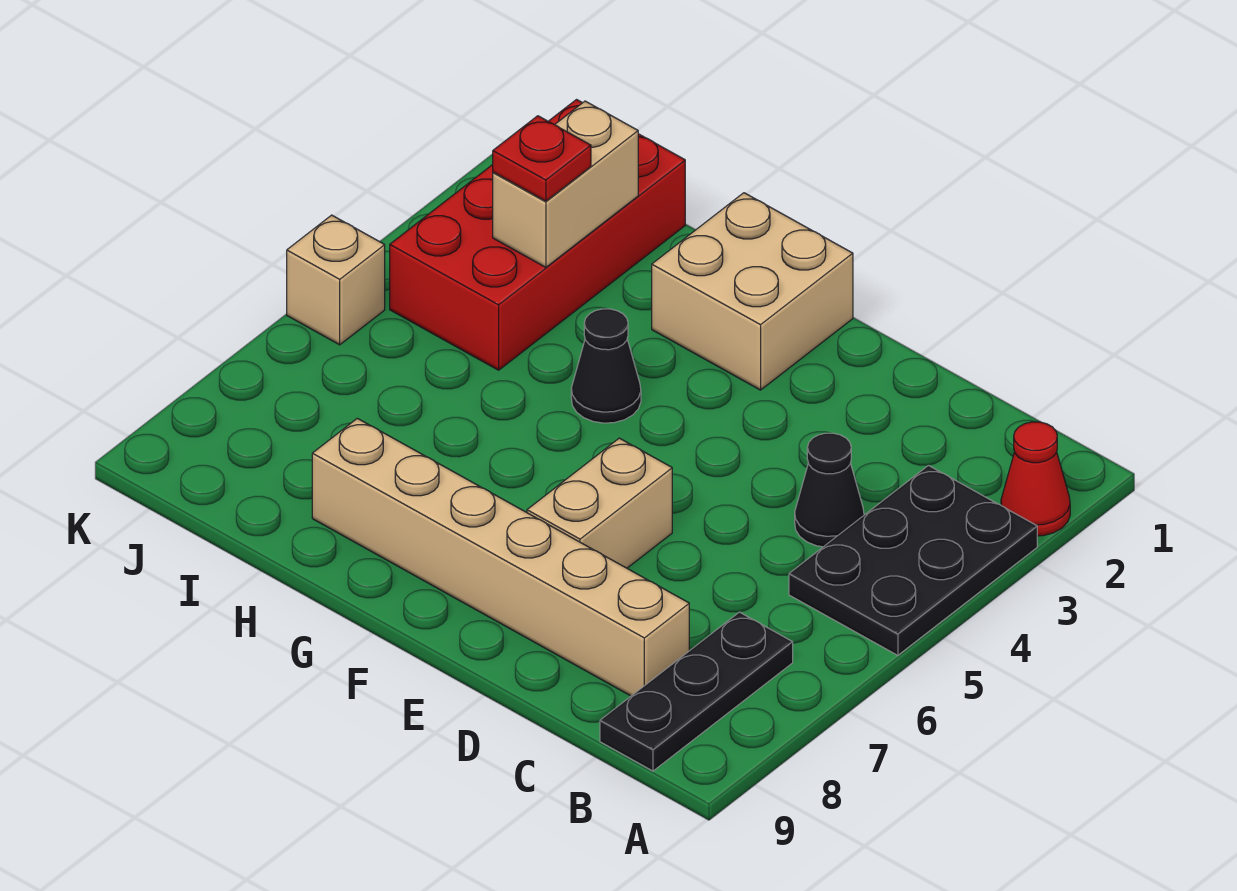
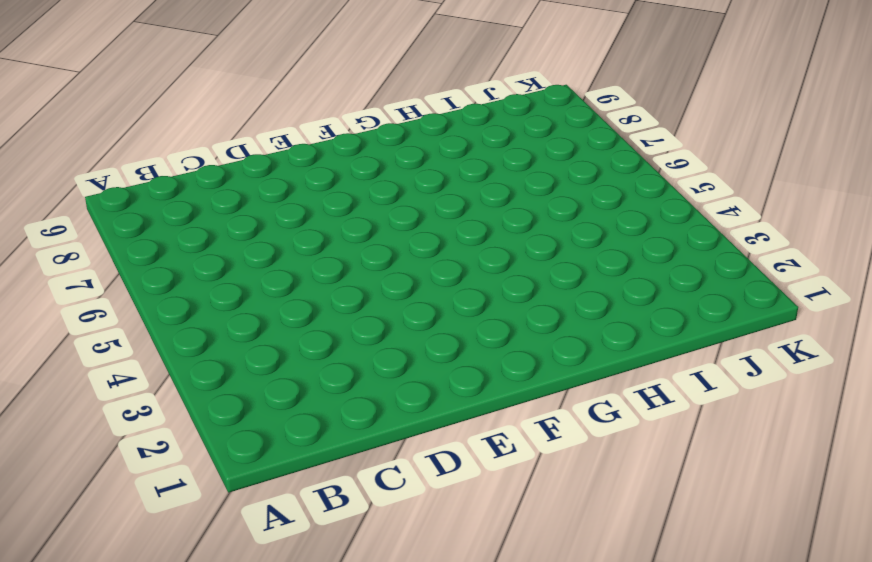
none -> red cone A2 level 1
none -> black plate A3:B5 level 1
none -> black plate B7:B9 level 1

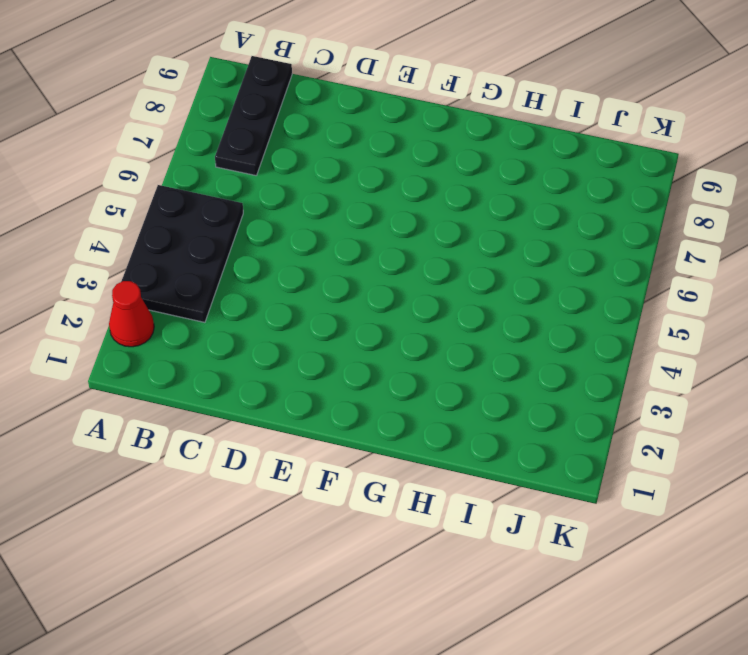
none -> black cone C4 level 1
none -> tan brick C8:H8 level 1
none -> tan brick E6:E7 level 1

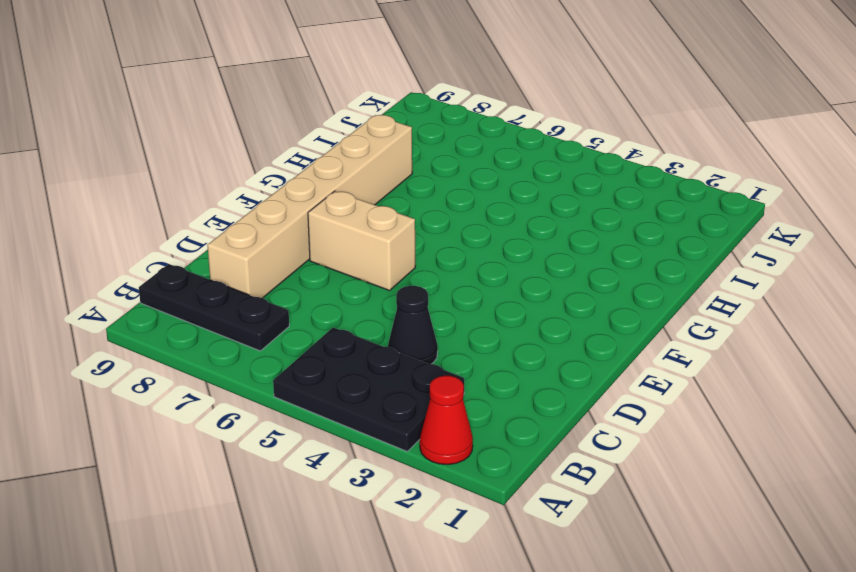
none -> tan brick F1:G2 level 1
none -> black cone G4 level 1
none -> red brick I1:J4 level 1

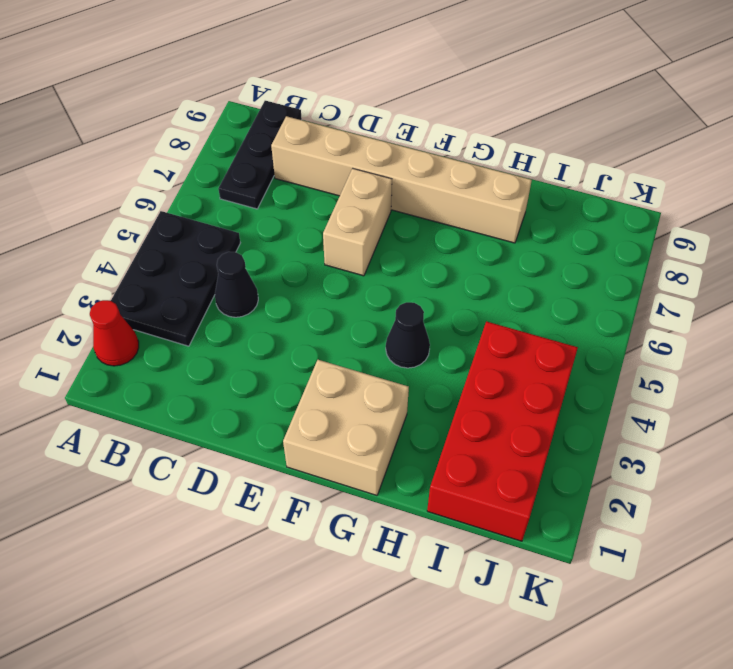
none -> tan brick K5 level 1
none -> tan brick I2:I3 level 2
none -> red plate I3 level 3

